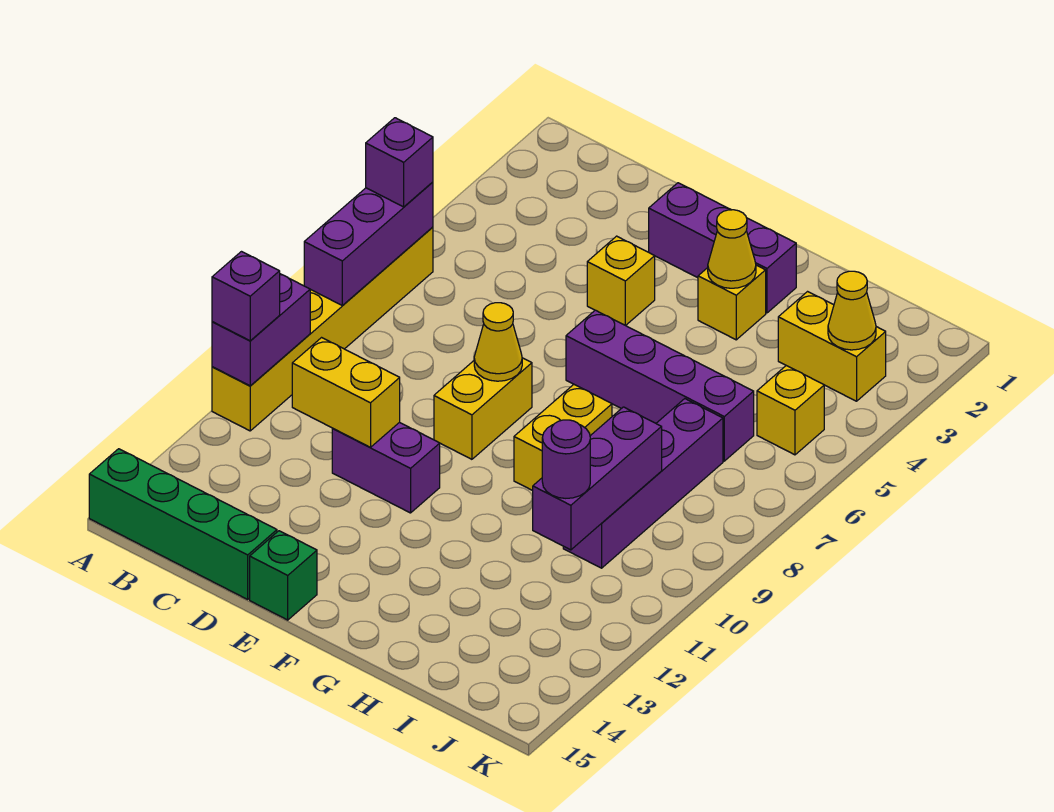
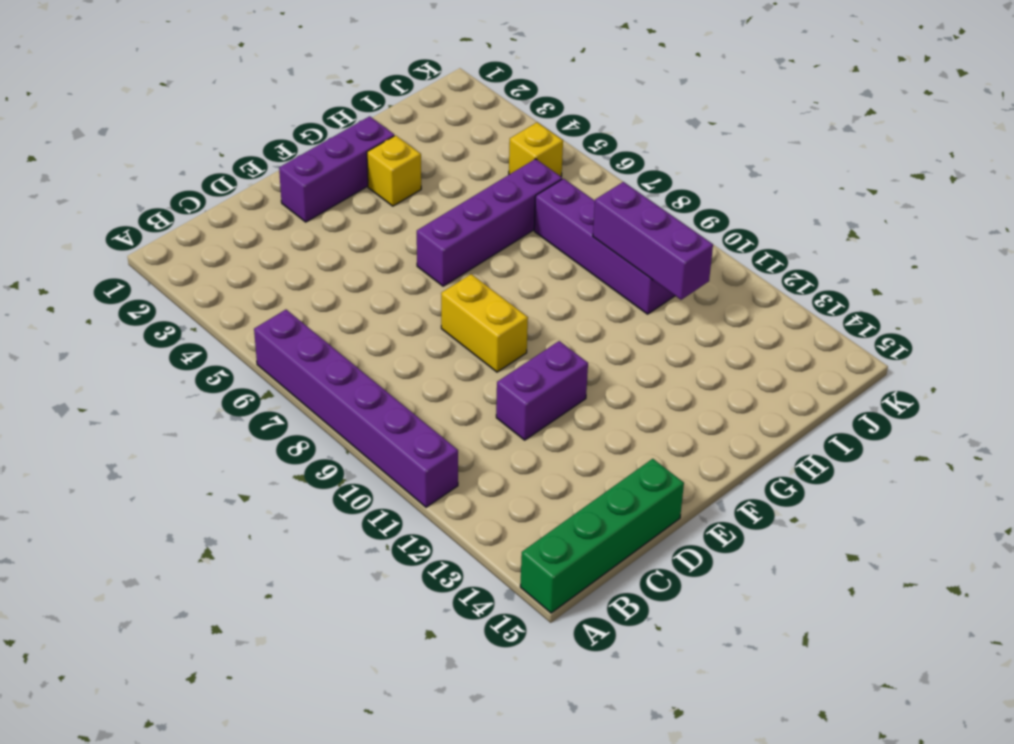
purple brick A6:A11 level 1 -> yellow brick A6:A11 level 1
none -> yellow brick E4 level 1
none -> green brick E15 level 1
none -> yellow brick G8:G9 level 1

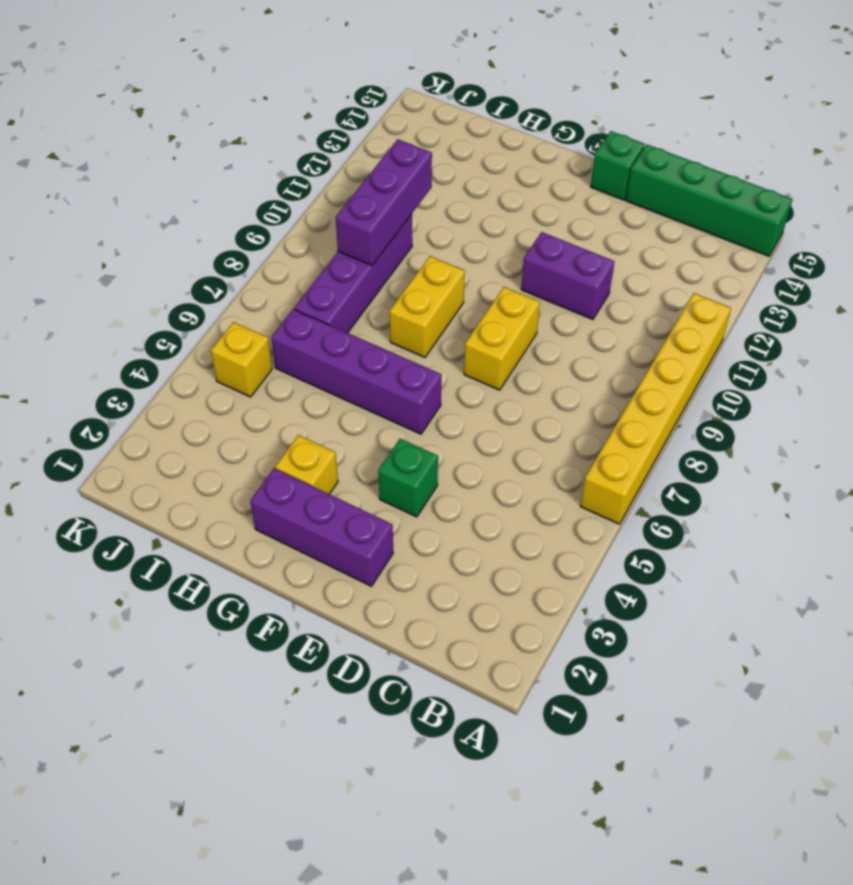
green brick E4 level 1 -> yellow brick E4 level 1
none -> yellow brick I3:J3 level 1
none -> purple brick A6:A8 level 2
none -> purple brick A10:A11 level 2

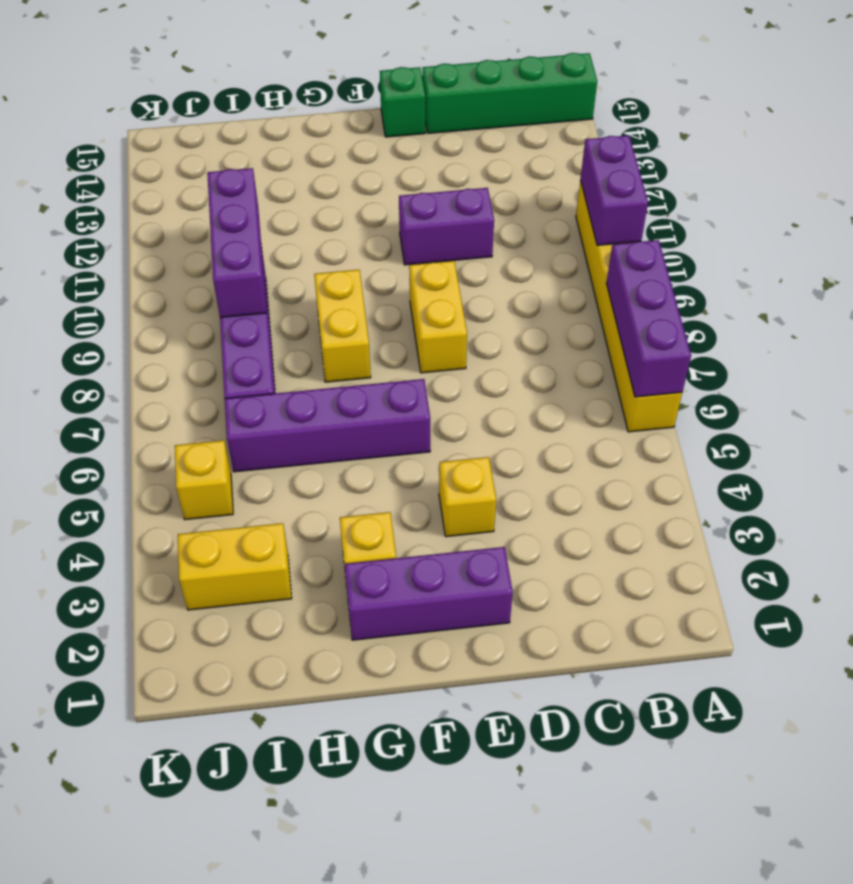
none -> yellow brick C11:D11 level 2
none -> yellow cone E8 level 2
none -> yellow cone G3 level 2

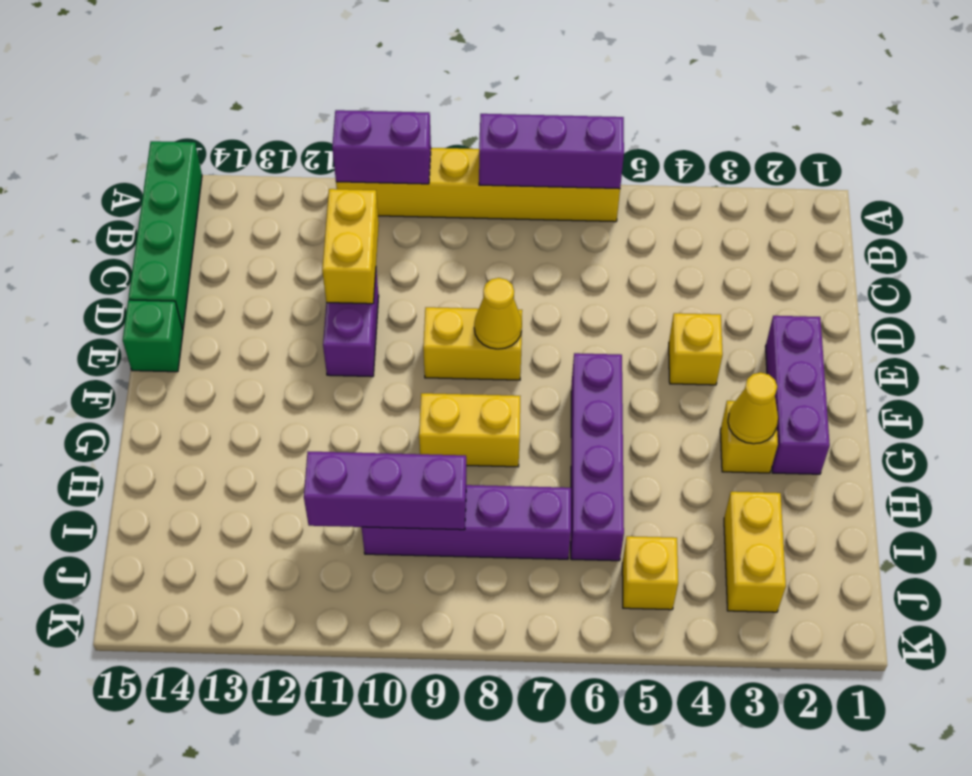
none -> yellow cone J3 level 2
none -> purple brick A6 level 3
none -> purple brick A11 level 3

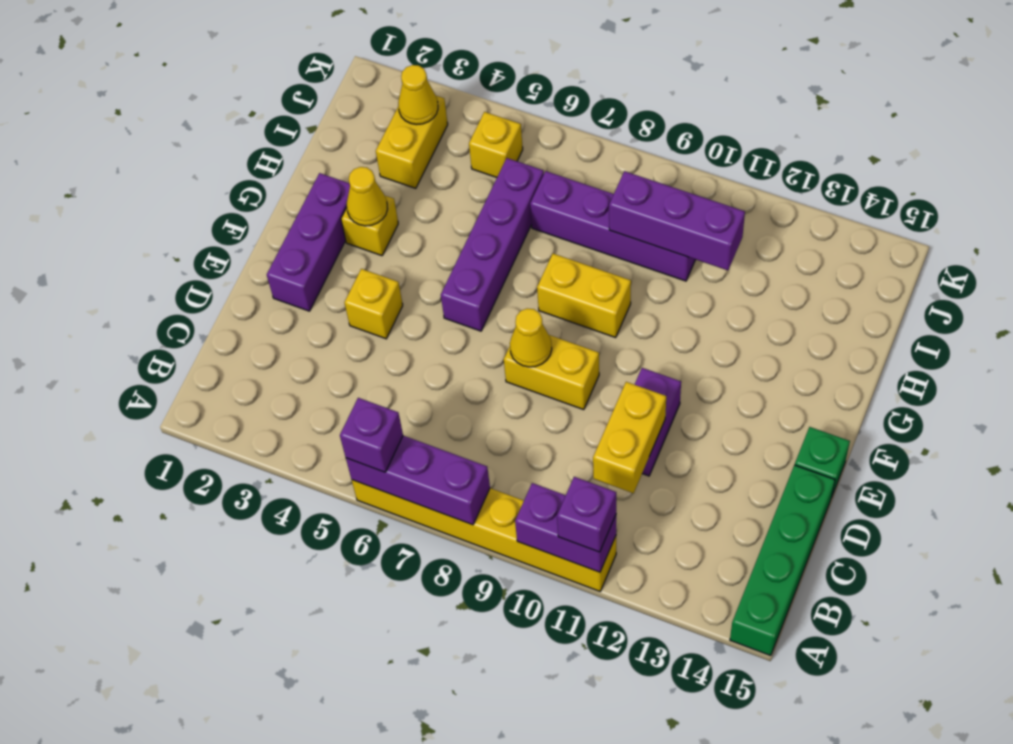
none -> purple round brick I11 level 3

